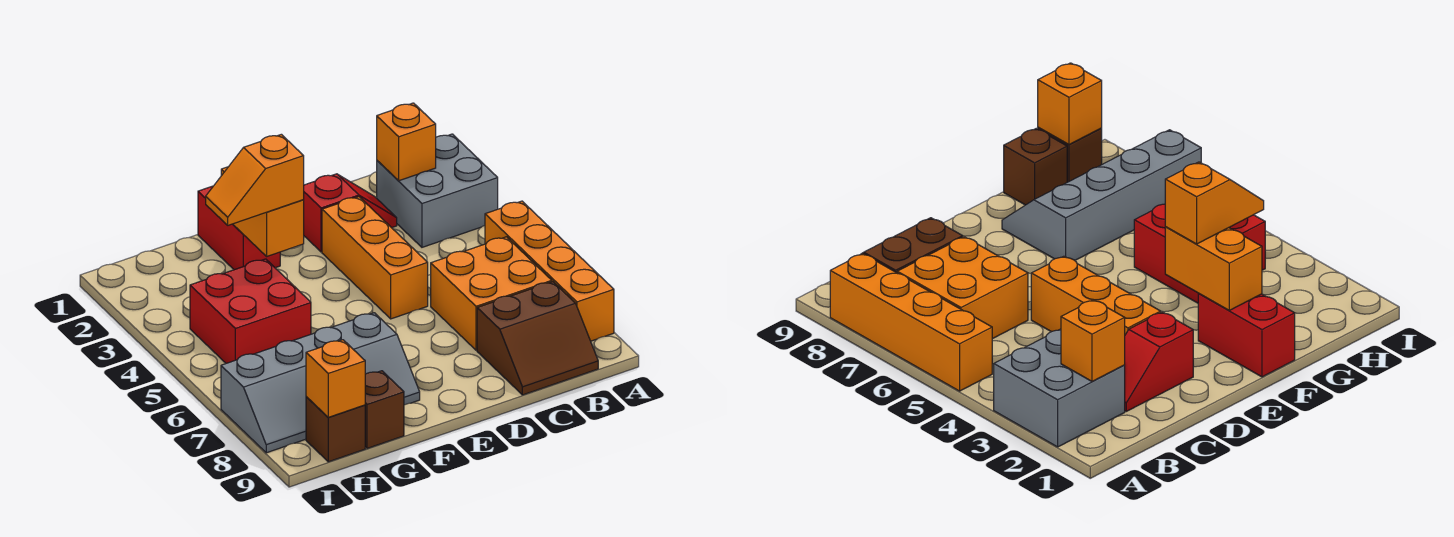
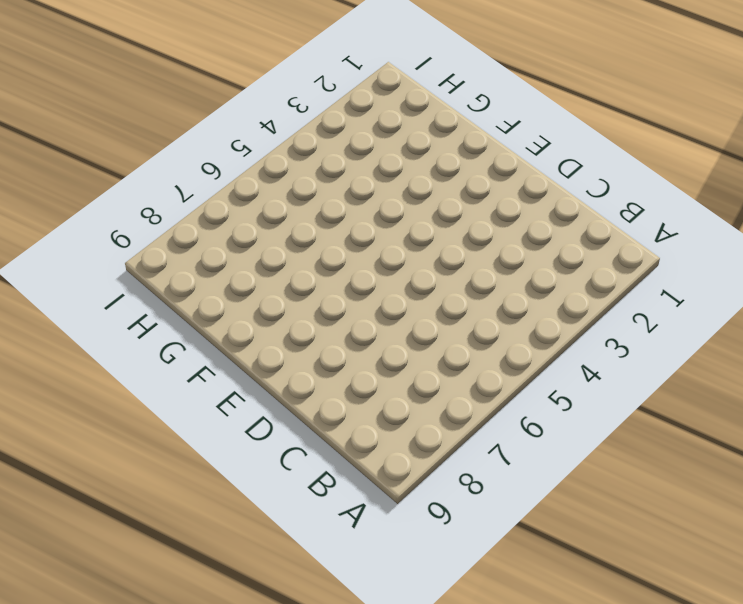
none -> grey brick A2:B3 level 1
none -> orange brick A5:A8 level 1
none -> orange brick B6:C7 level 1

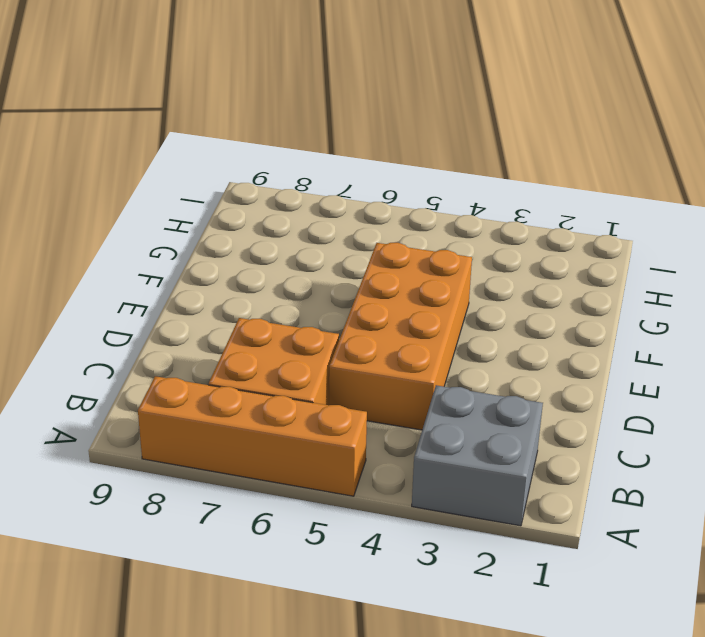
orange brick C4:F5 level 1 -> orange brick D3:D5 level 1
none -> brown slope B8:C9 level 1 top 8
none -> red slope C2:D2 level 1 top D
none -> red brick F1:F2 level 1

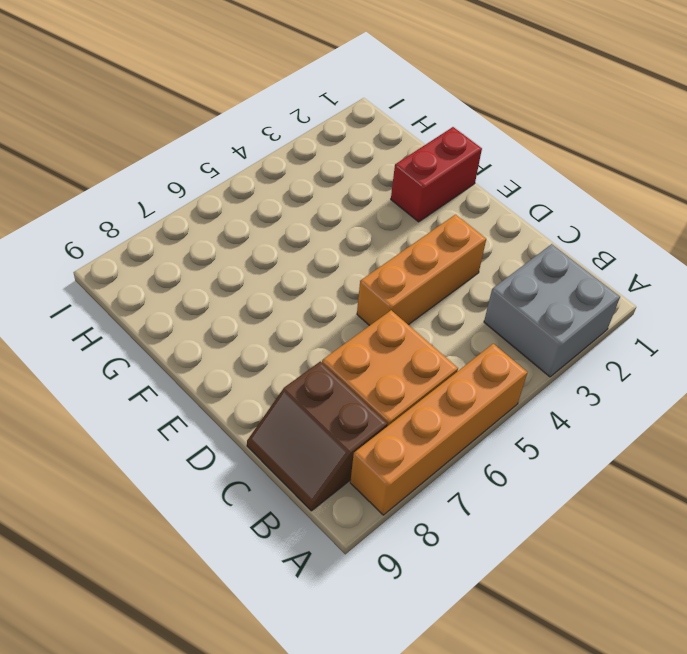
none -> red slope C2:D2 level 1 top D
none -> grey slope F7:I8 level 1 top 7
none -> red brick G4:H5 level 1

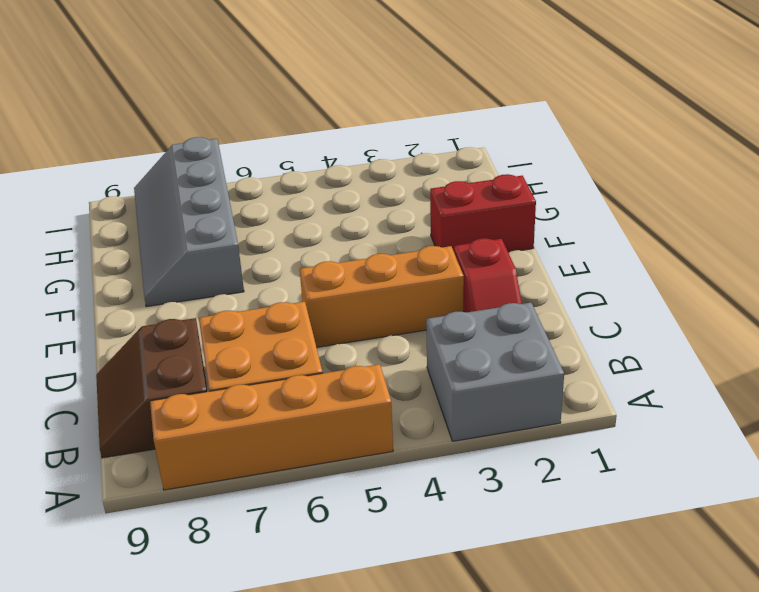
none -> red brick G4:H5 level 1
none -> brown brick G9 level 1
none -> brown brick H9 level 1

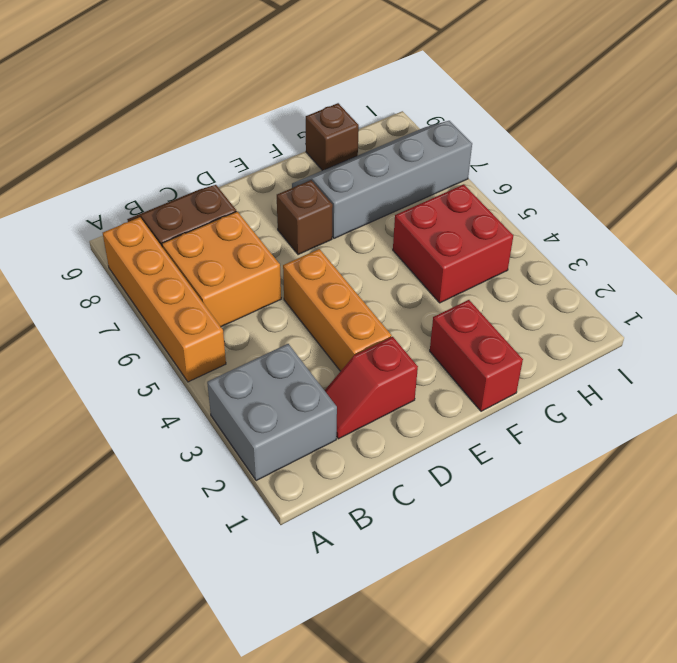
brown brick E7 level 1 -> brown brick H9 level 1
none -> orange brick B2 level 2
none -> orange brick F2:F3 level 2
none -> orange brick H9 level 2

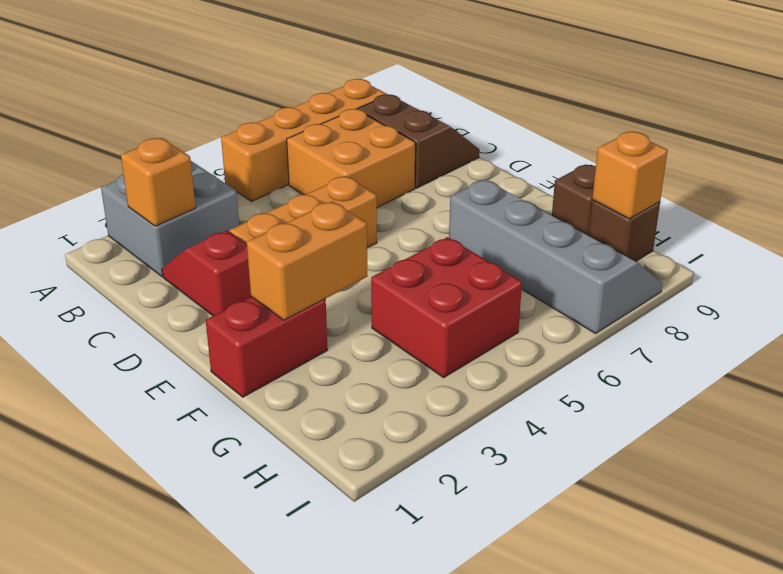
none -> orange slope F3:G3 level 3 top F

